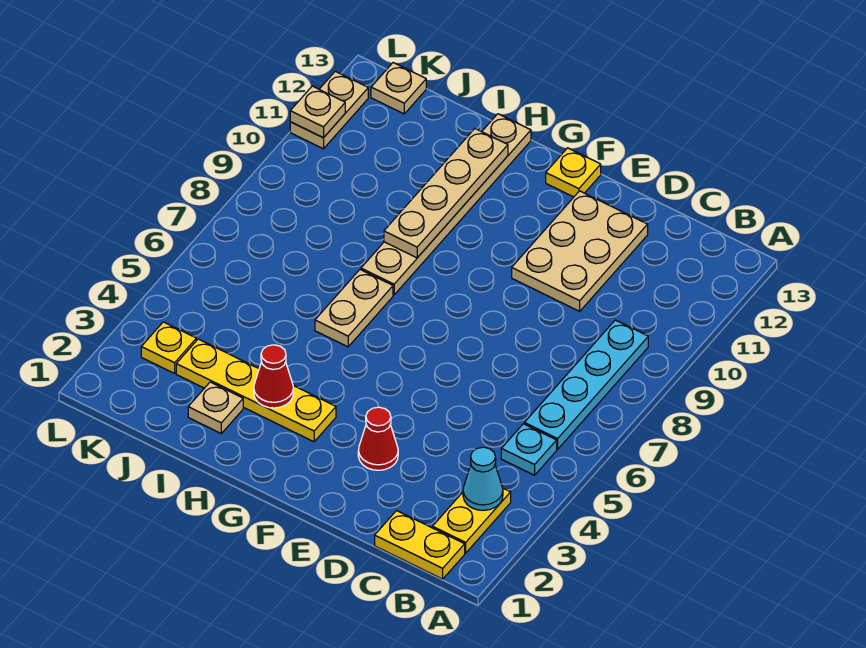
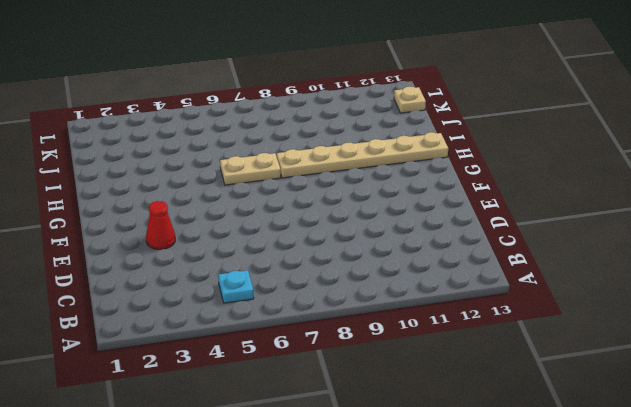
none -> yellow plate B1:C1 level 1
none -> yellow plate B2:B3 level 1
none -> cyan plate B6:B9 level 1

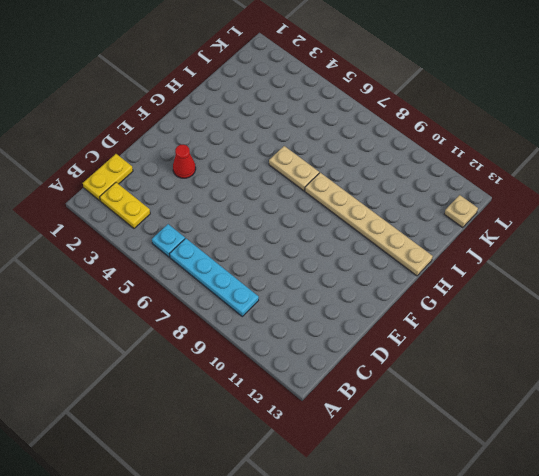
none -> tan plate D10:E12 level 1
none -> yellow plate F13 level 1
none -> yellow plate G3:J3 level 1

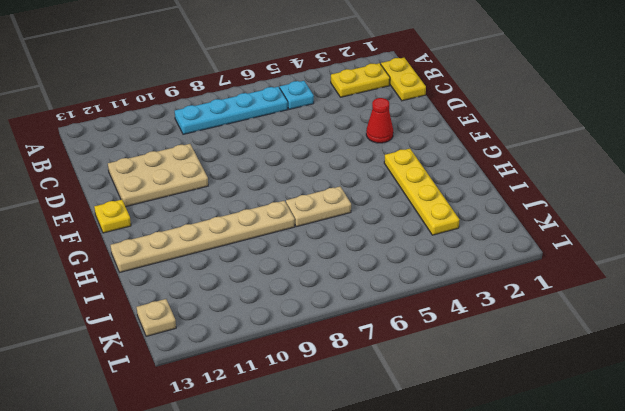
none -> tan plate I2 level 1
none -> yellow plate K3 level 1
none -> tan plate L11:L12 level 1

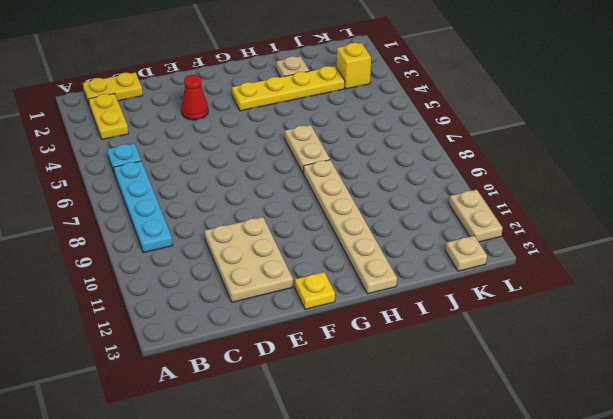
yellow brick K3 level 1 -> yellow plate K3 level 1
none -> cyan cone B3 level 2
none -> red cone H3 level 2
none -> tan plate H9:H12 level 2

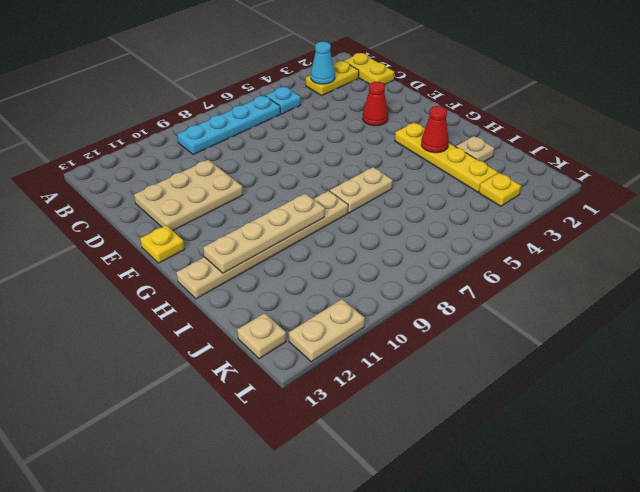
none -> tan plate L11 level 2

